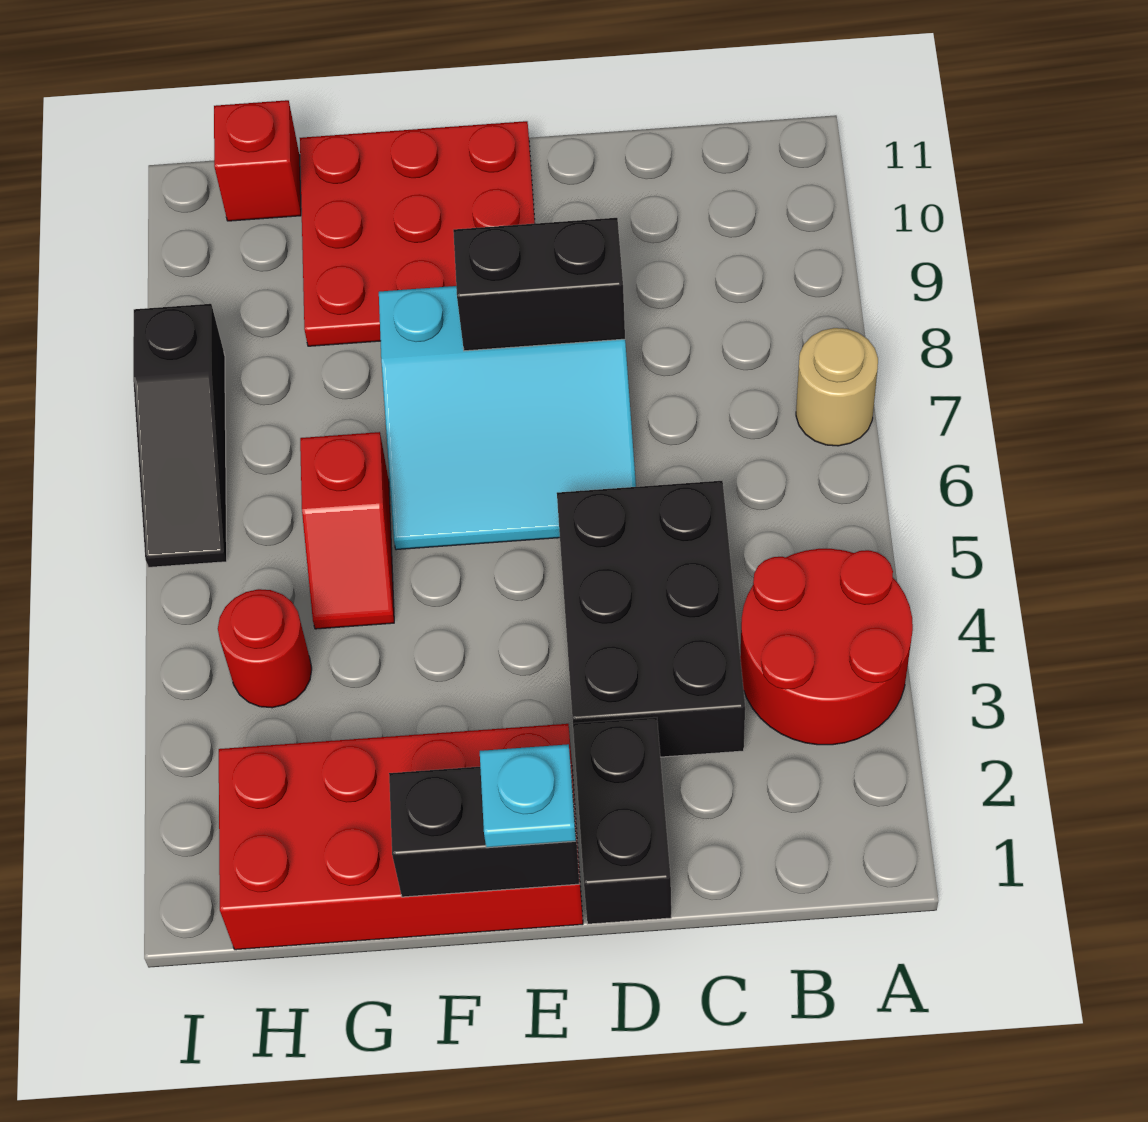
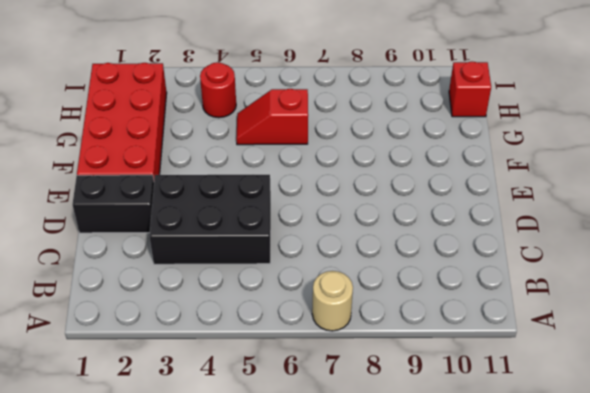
none -> red round brick A3:B4 level 1
none -> cyan slope D6:F8 level 1 top 8
none -> red plate E9:G11 level 1

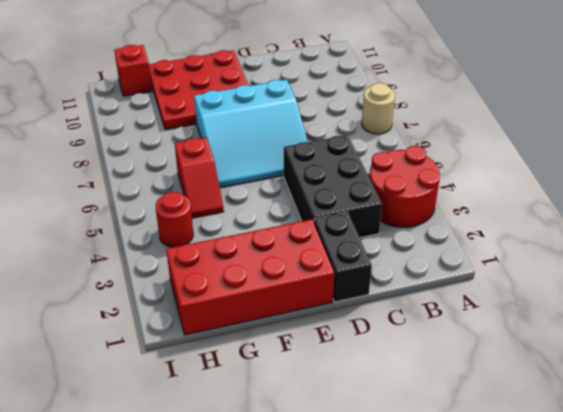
none -> black slope I6:I8 level 1 top 8
none -> black brick D8:E8 level 2
none -> black brick E1:F1 level 2

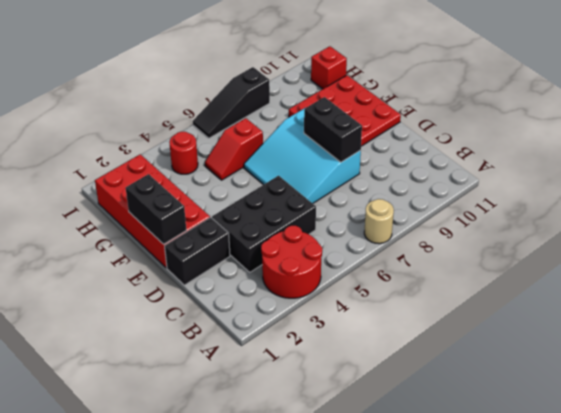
none -> cyan plate E1 level 3

